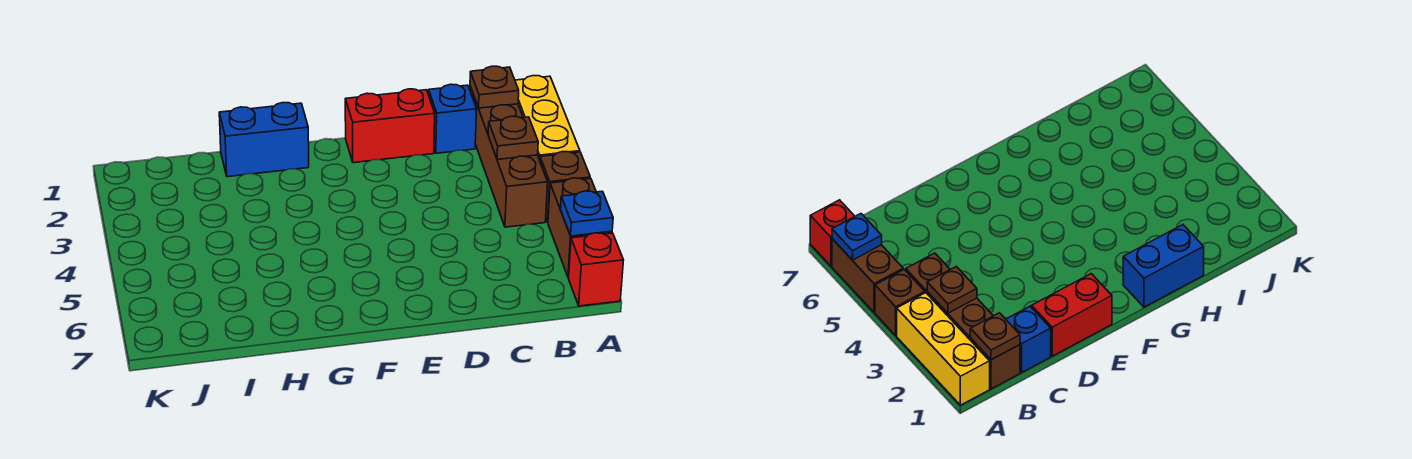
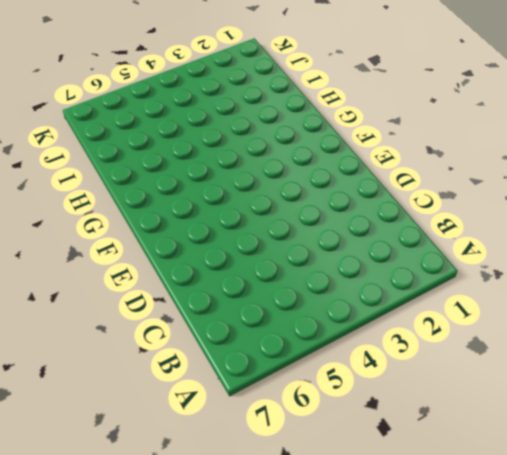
none -> yellow brick A1:A3 level 1
none -> brown brick A4 level 1

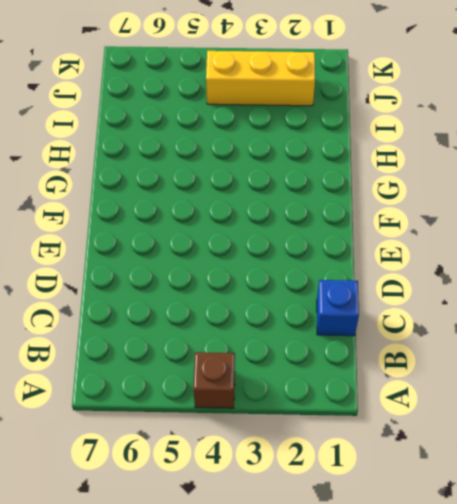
yellow brick J2:J4 level 1 -> yellow brick A1:A3 level 1
none -> brown brick A5:A6 level 1
none -> red brick A7 level 1

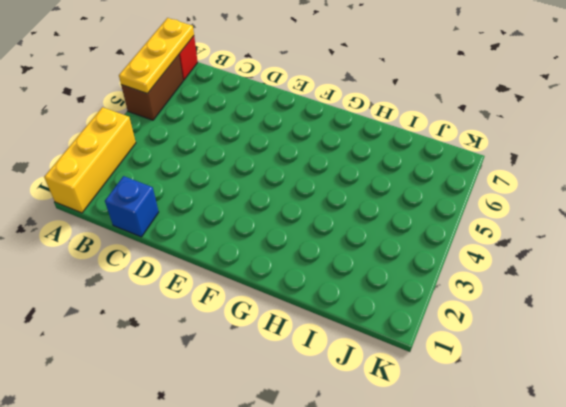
yellow plate A5:A7 level 2 -> blue plate A6 level 2
none -> brown brick A4 level 1
none -> brown brick B1:B4 level 1

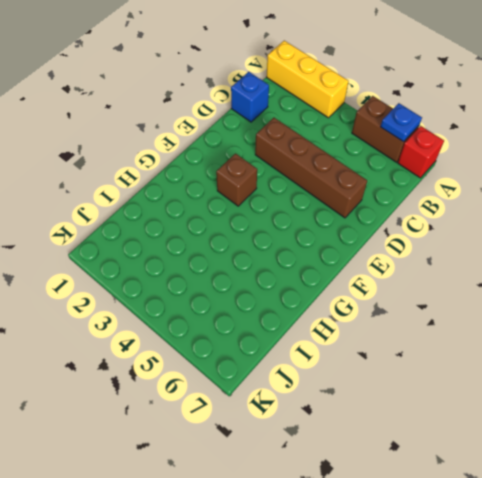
brown brick D3:D6 level 1 -> brown brick B1:B4 level 1
brown brick F3 level 1 -> brown brick A4 level 1
none -> red brick D1:E1 level 1
none -> blue brick G1:H1 level 1

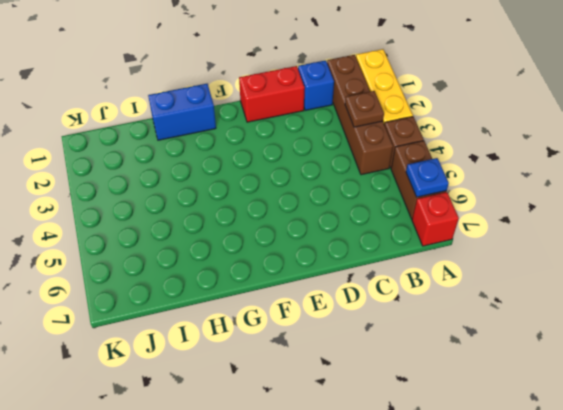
none -> brown plate B1 level 2

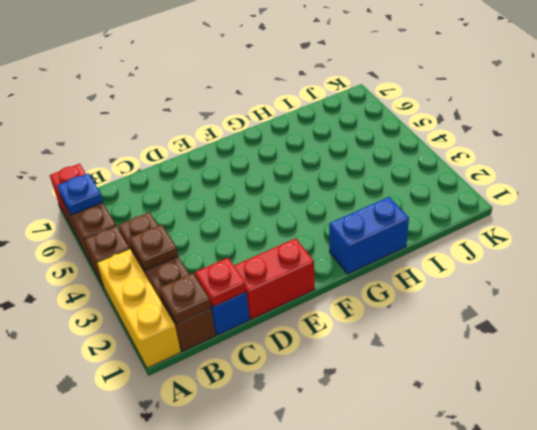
red plate C1 level 2 -> none

